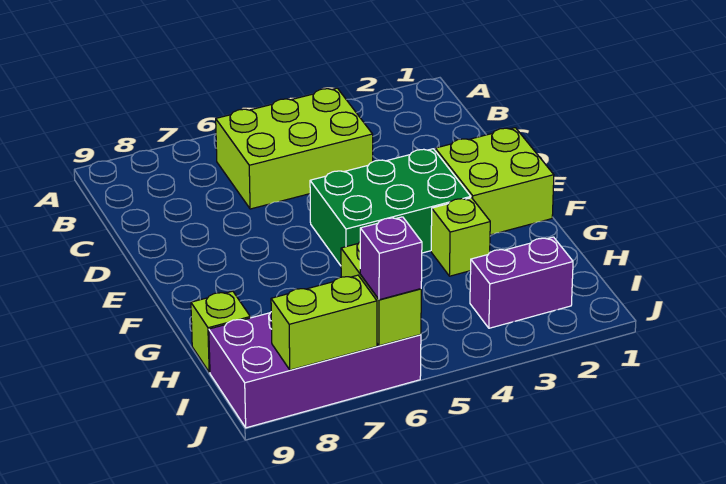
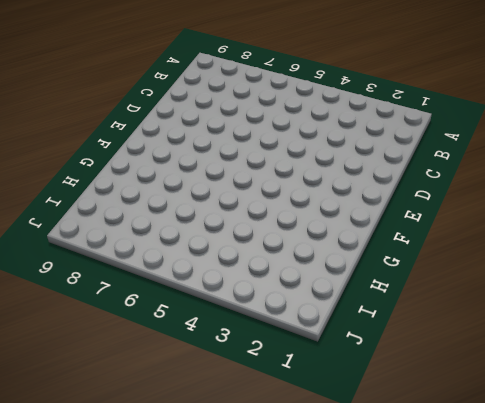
none -> lime brick B4:C6 level 1
none -> lime brick E1:F2 level 1

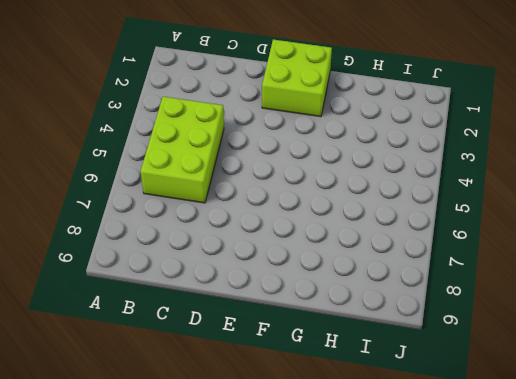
none -> green brick E3:F5 level 1
none -> lime brick G3 level 1

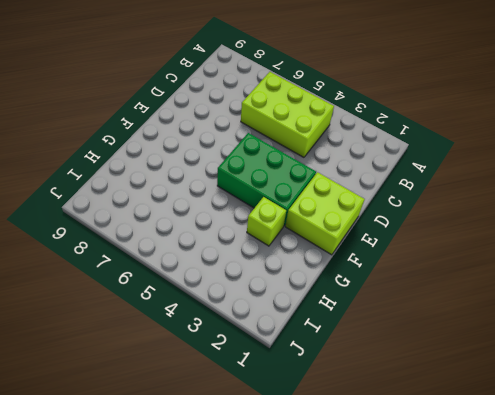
none -> lime brick H9 level 1
none -> purple brick I2:I3 level 1

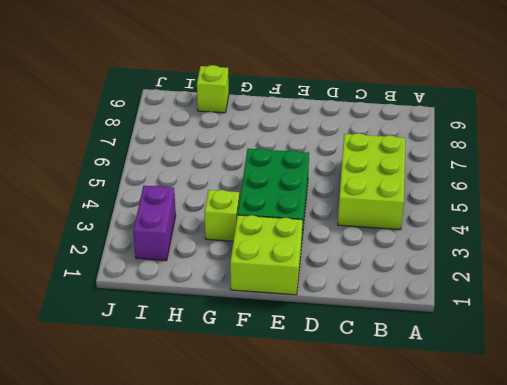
none -> purple brick I6:J9 level 1
none -> lime brick I6:J6 level 2

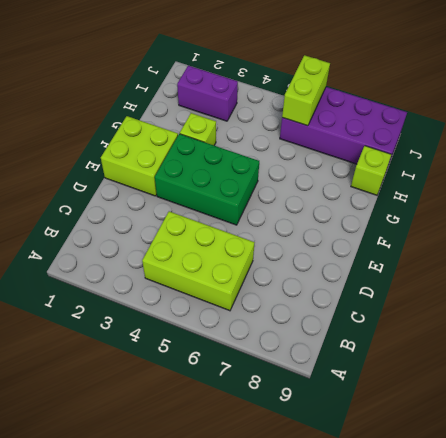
none -> lime brick J7:J8 level 2
none -> purple brick J6 level 3

